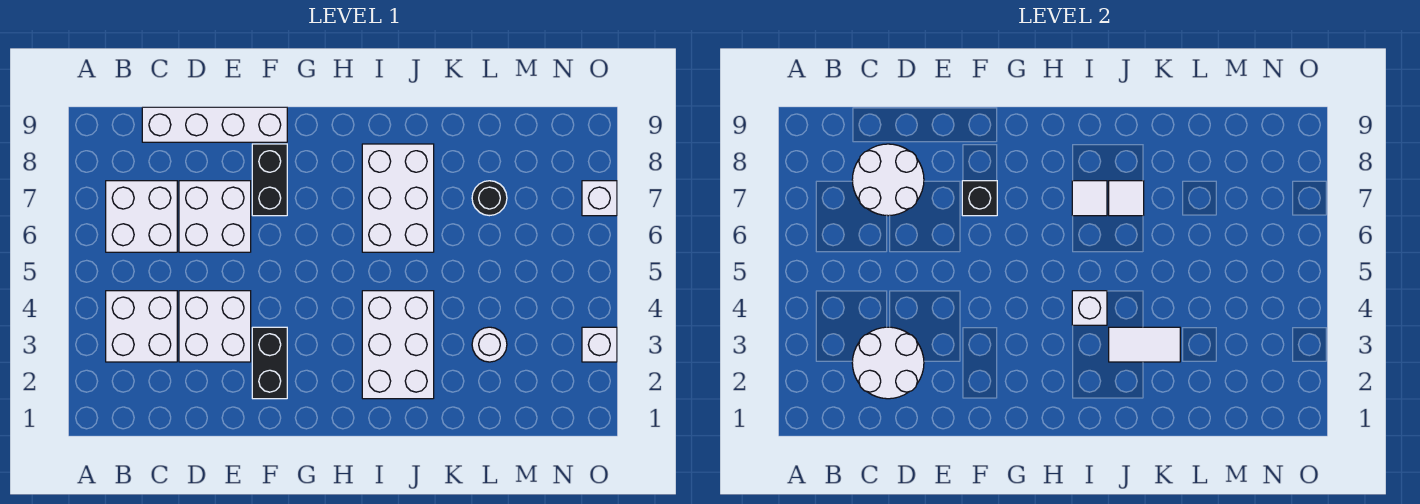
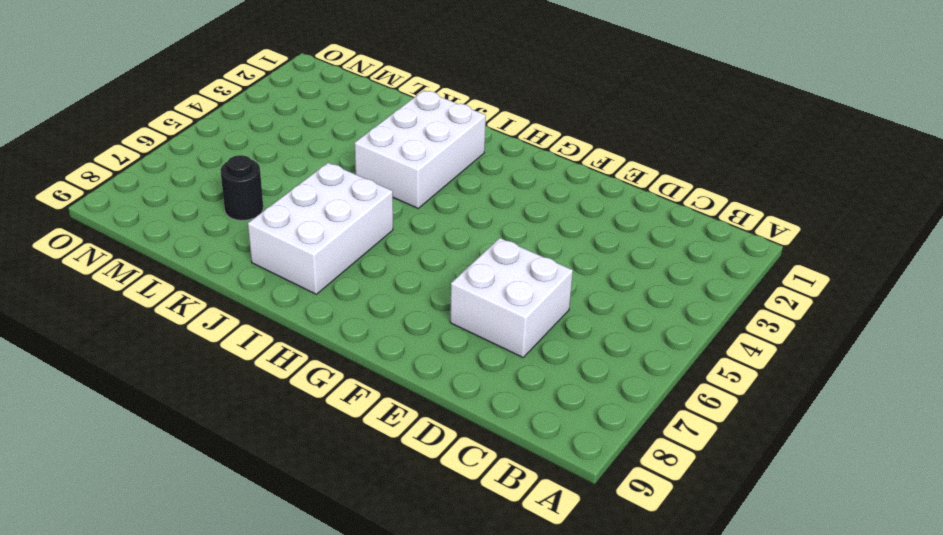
none -> white brick B3:C4 level 1
none -> white brick B6:C7 level 1
none -> white brick C9:F9 level 1

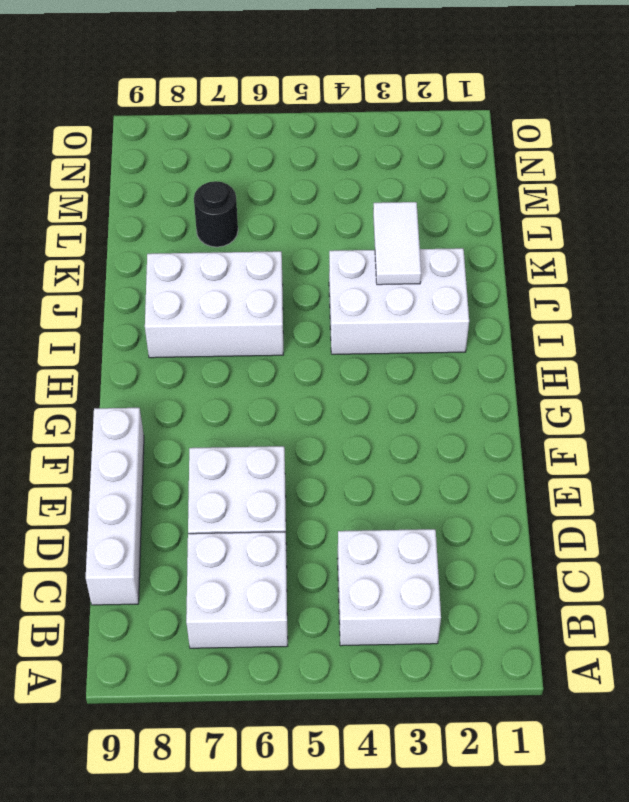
none -> white brick D3:E4 level 1
none -> black brick F2:F3 level 1
none -> black brick F7:F8 level 1

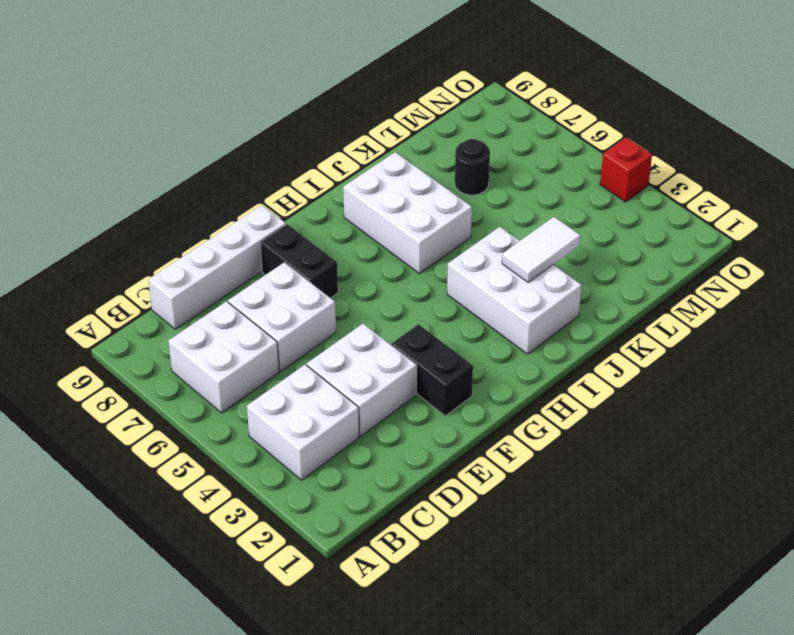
red brick O4 level 1 -> none
none -> white round brick L3 level 1
none -> white brick O3 level 1
none -> white brick O7 level 1

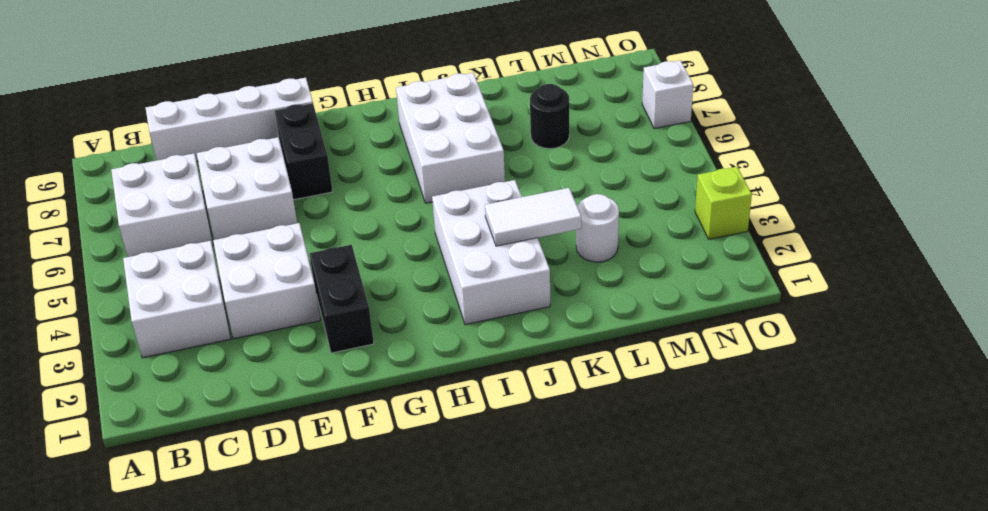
lime brick O3 level 1 -> white brick O3 level 1
none -> white round brick C2:D3 level 2
none -> white round brick C7:D8 level 2
none -> black brick F7 level 2

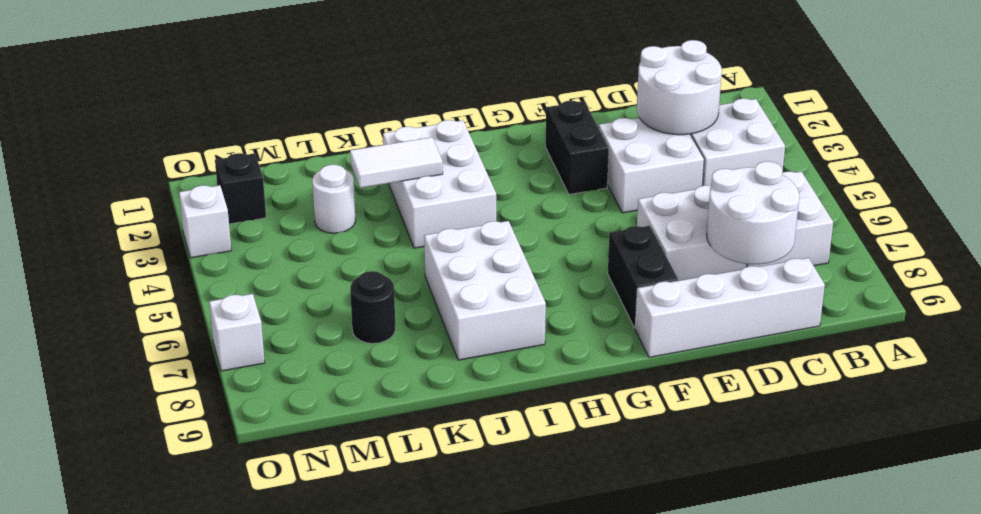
black brick N2 level 1 -> black brick F7 level 2
none -> white brick I4 level 2
none -> white tile I7 level 2
none -> white tile J7 level 2

